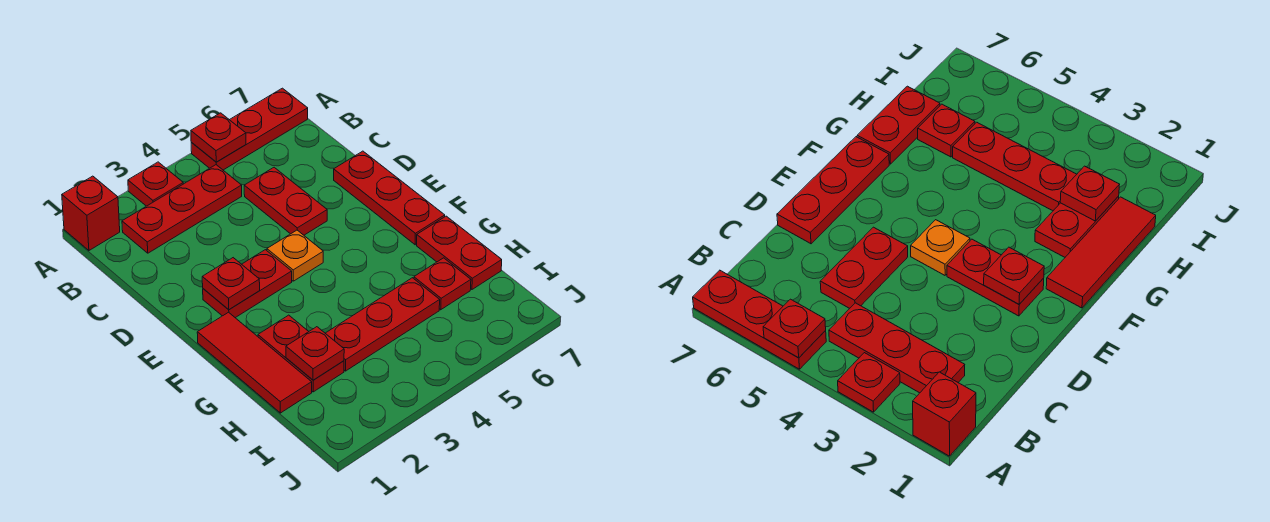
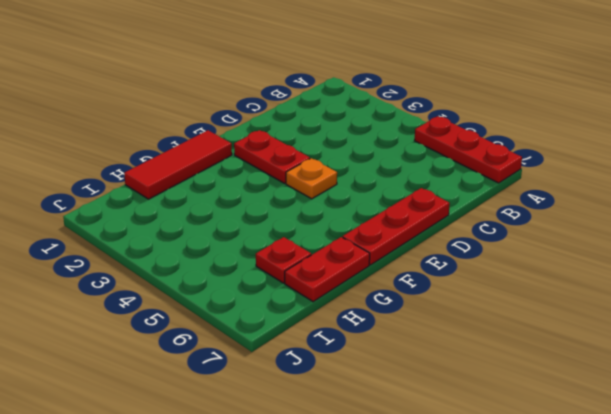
none -> red brick A1 level 1
none -> red plate A3 level 1
none -> red plate B2:B4 level 1

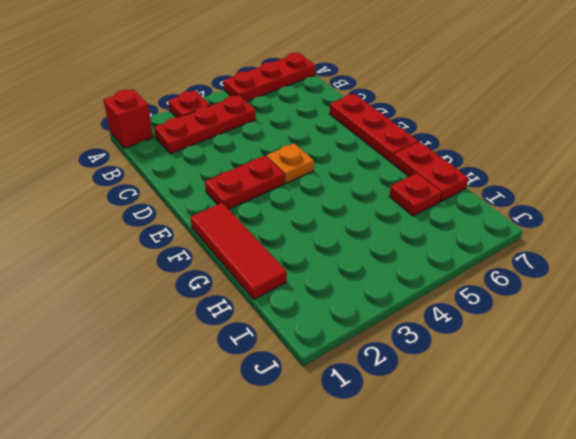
none -> red plate C5:D5 level 1
none -> red plate G2:H2 level 1
none -> red plate H3:H5 level 1

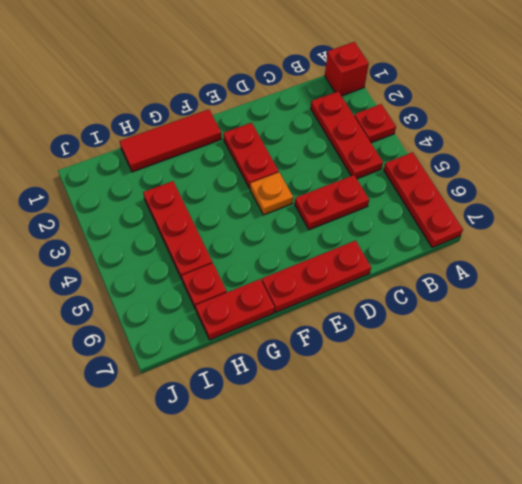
none -> red plate G2:H2 level 1
none -> red plate A5 level 2
none -> red plate E2 level 2

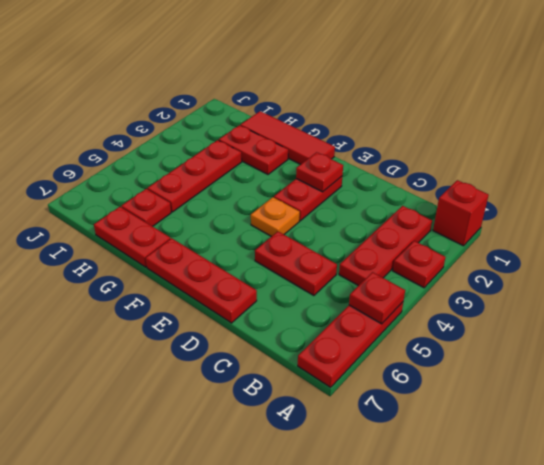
none -> red plate H2 level 2

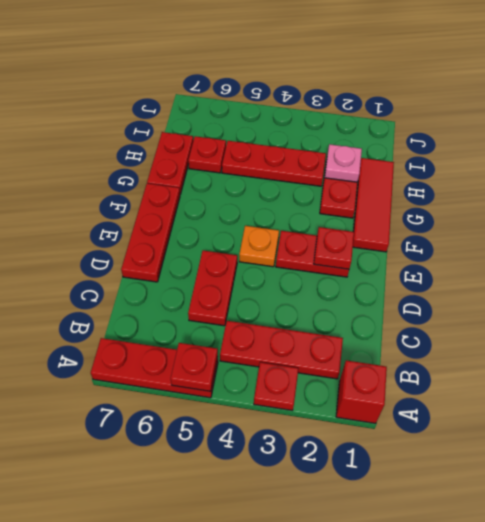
pink plate H2 level 2 -> red plate H2 level 2

